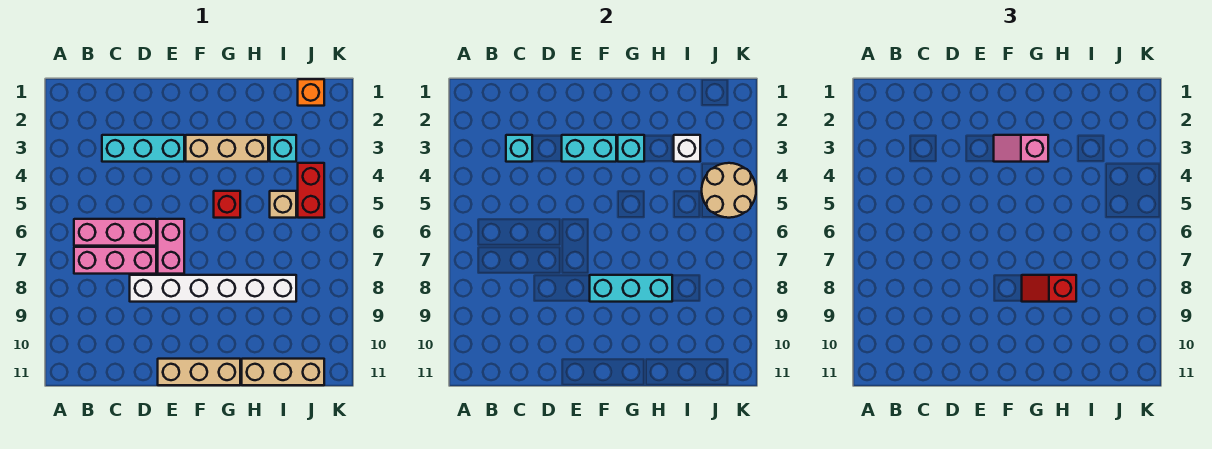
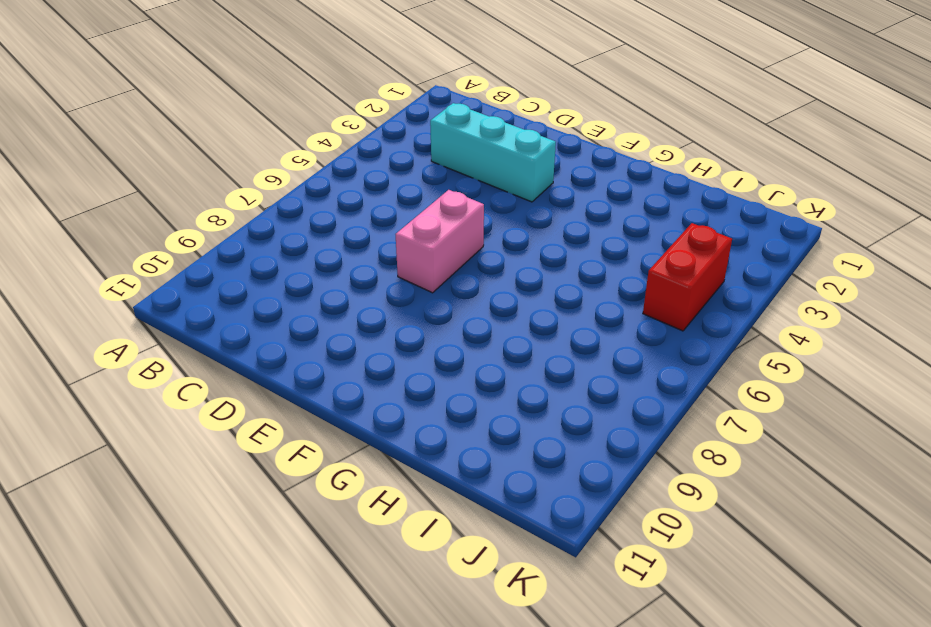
none -> pink brick B6:D6 level 1
none -> pink brick B7:D7 level 1
none -> white brick D8:I8 level 1

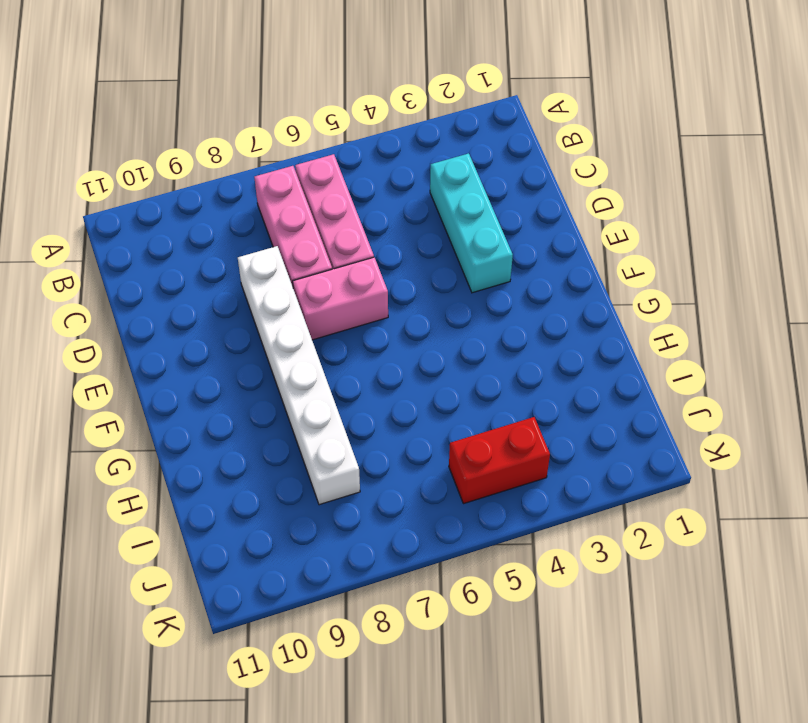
none -> tan brick E11:G11 level 1
none -> tan brick F3:H3 level 1
none -> red brick G5 level 1

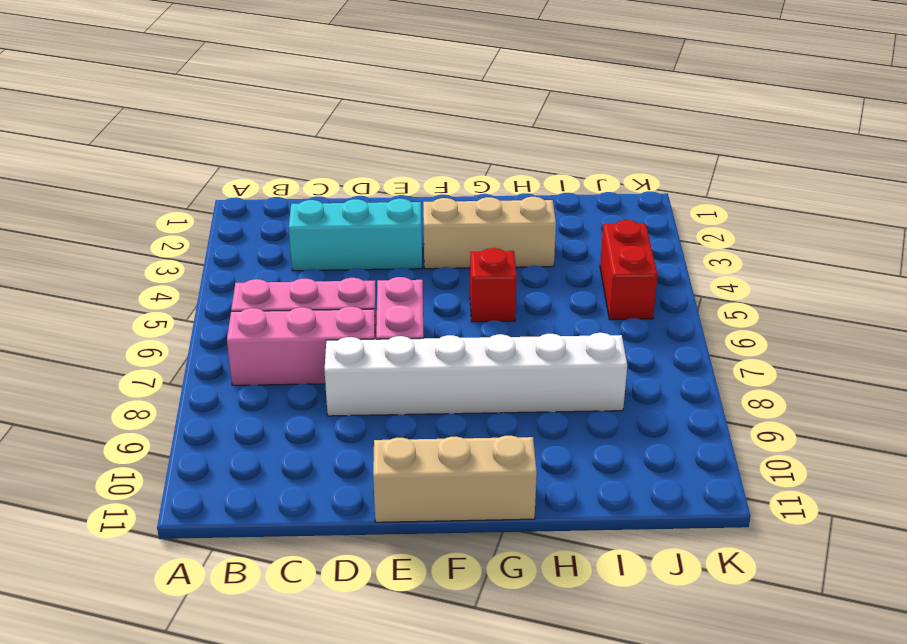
none -> tan brick H11:J11 level 1
none -> cyan brick I3 level 1
none -> tan brick I5 level 1

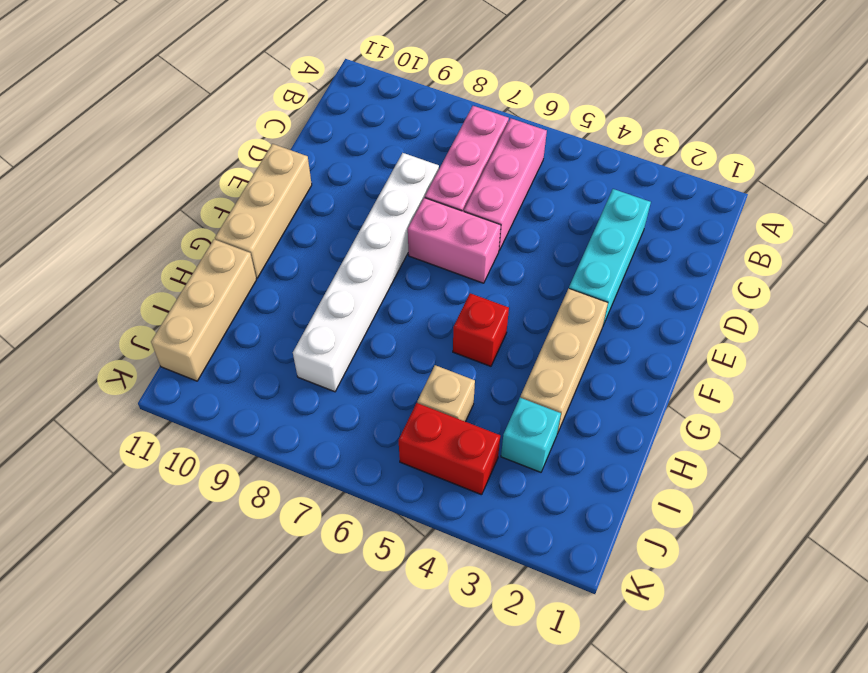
none -> orange brick J1 level 1
none -> cyan brick C3 level 2
none -> cyan brick E3:F3 level 2

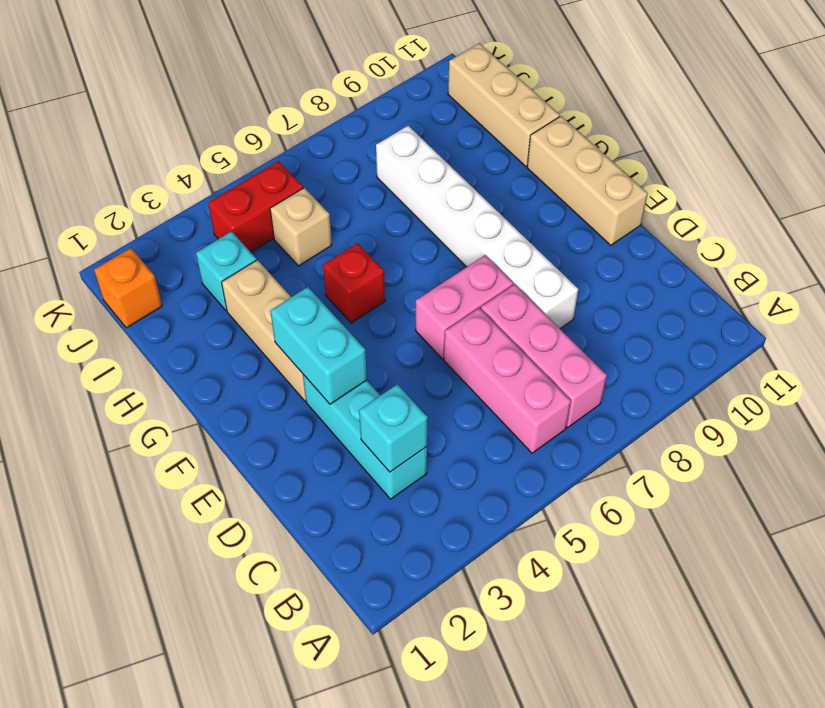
none -> cyan brick F8:H8 level 2
none -> cyan brick G3 level 2
none -> white brick I3 level 2

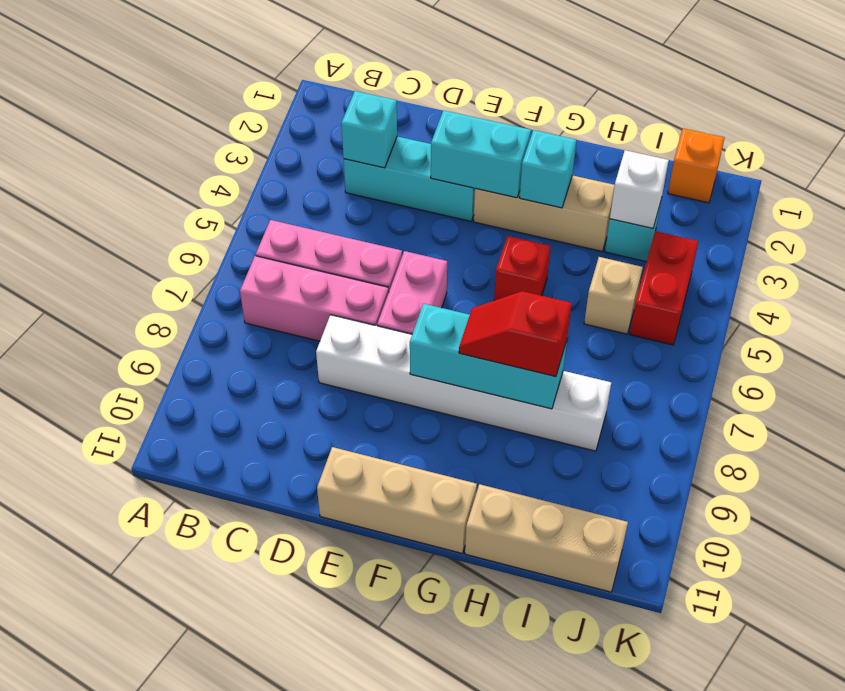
none -> tan round brick J4:K5 level 2
none -> pink slope F3:G3 level 3 top G

